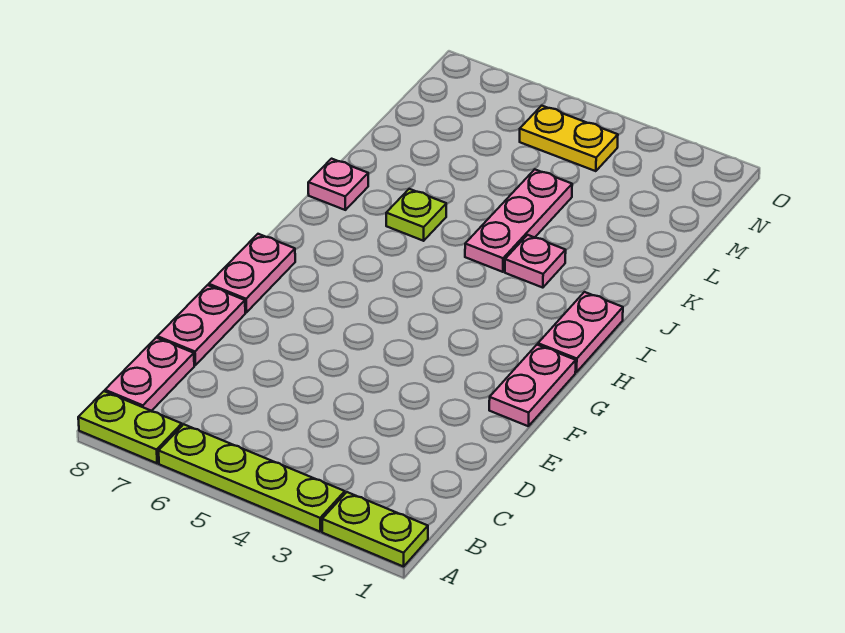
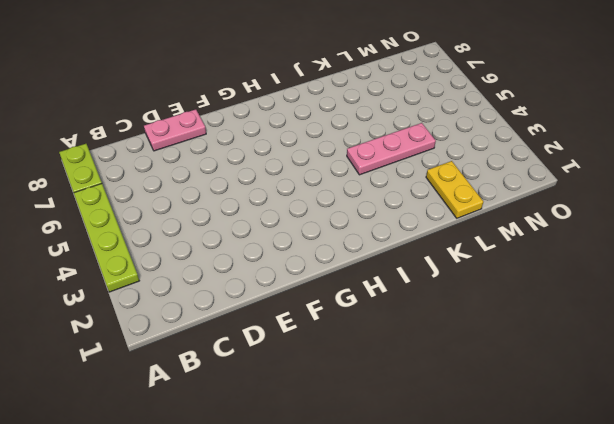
yellow plate L1:L2 level 1 -> yellow plate N4:N5 level 1
none -> lime plate A1:A2 level 1
none -> pink plate B8:C8 level 1
none -> pink plate F1:G1 level 1

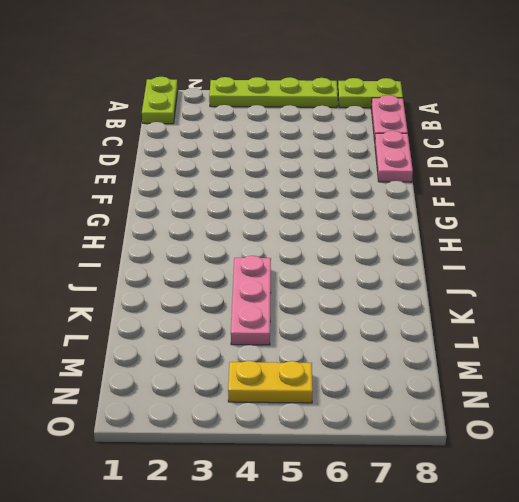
lime plate A1:B1 level 1 -> lime plate A1:A2 level 1
none -> pink plate F1:G1 level 1
none -> pink plate F8:G8 level 1
none -> pink plate H1:I1 level 1

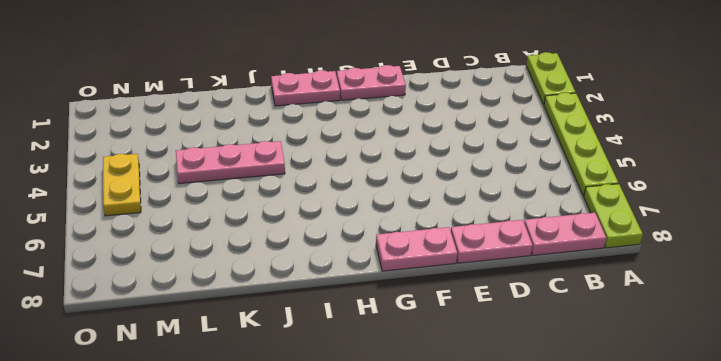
none -> pink plate J3 level 1
none -> lime plate J6 level 1
none -> pink plate J8 level 1

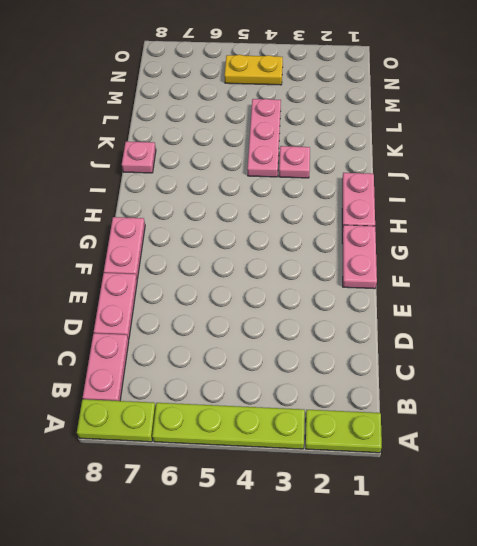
none -> lime plate J6 level 1

